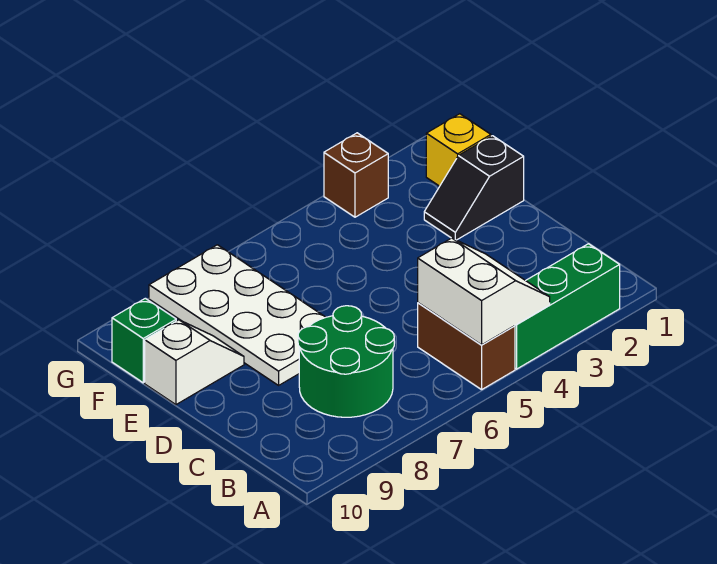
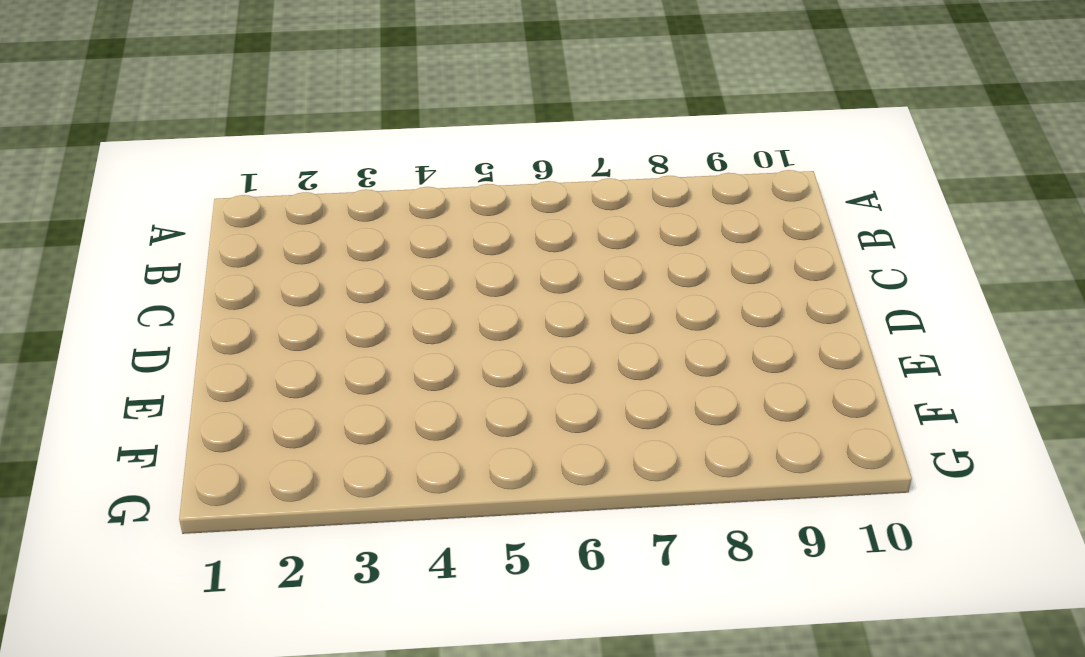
none -> green brick A2:A4 level 1
none -> brown brick A5:B5 level 1

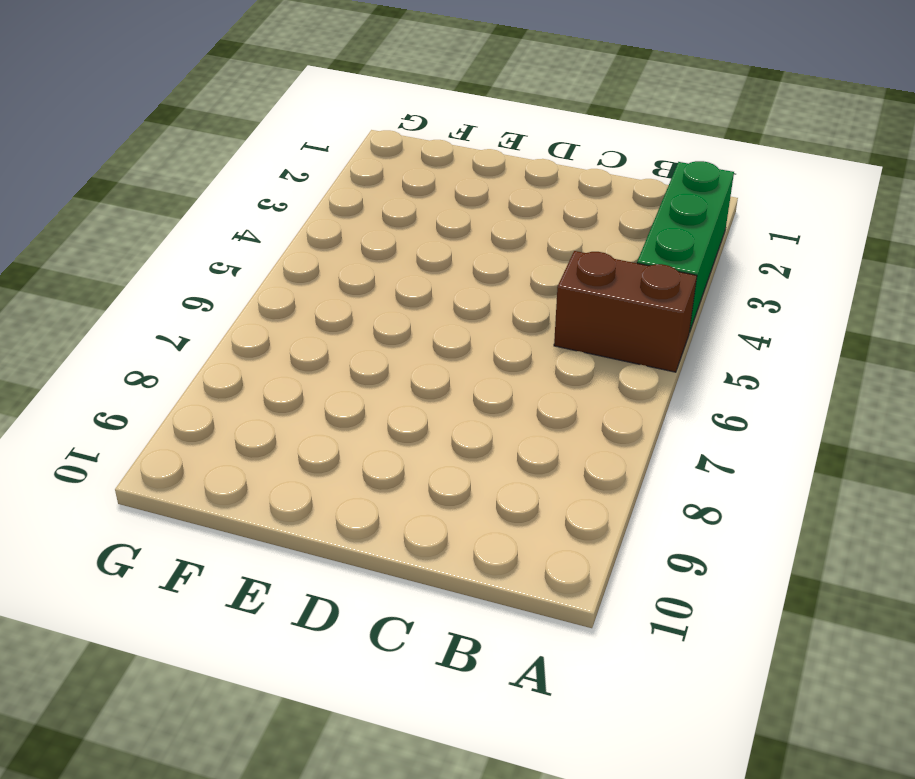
none -> green round brick B7:C8 level 1
none -> white plate D7:G8 level 1

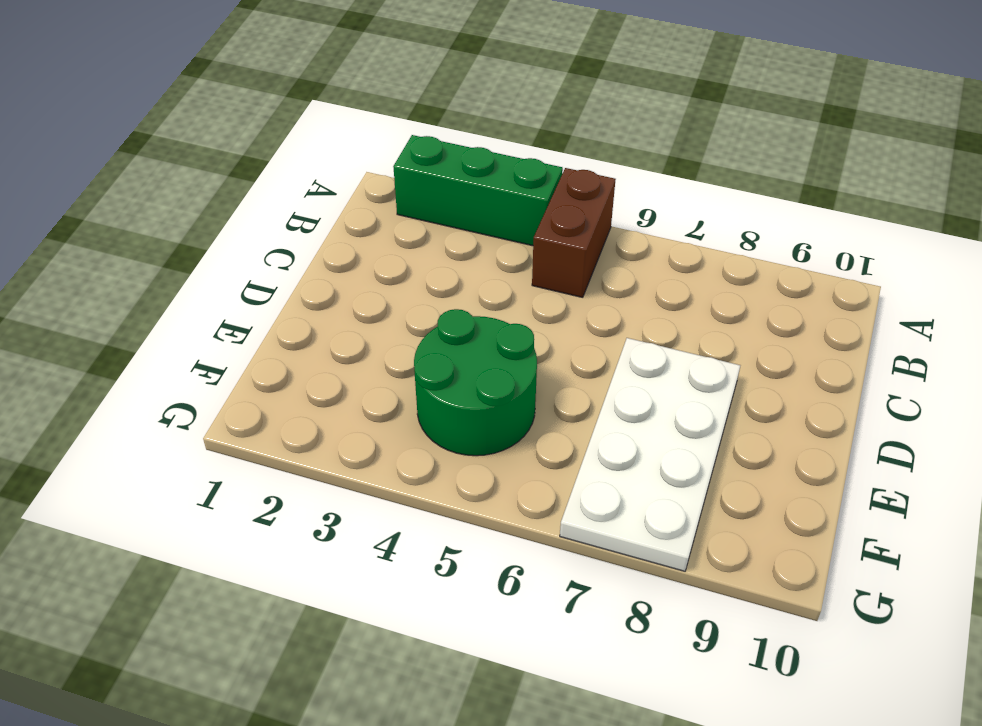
green round brick E4:F5 level 1 -> green round brick B7:C8 level 1
none -> black slope E1:E2 level 1 top 1
none -> white slope E9:E10 level 1 top 10

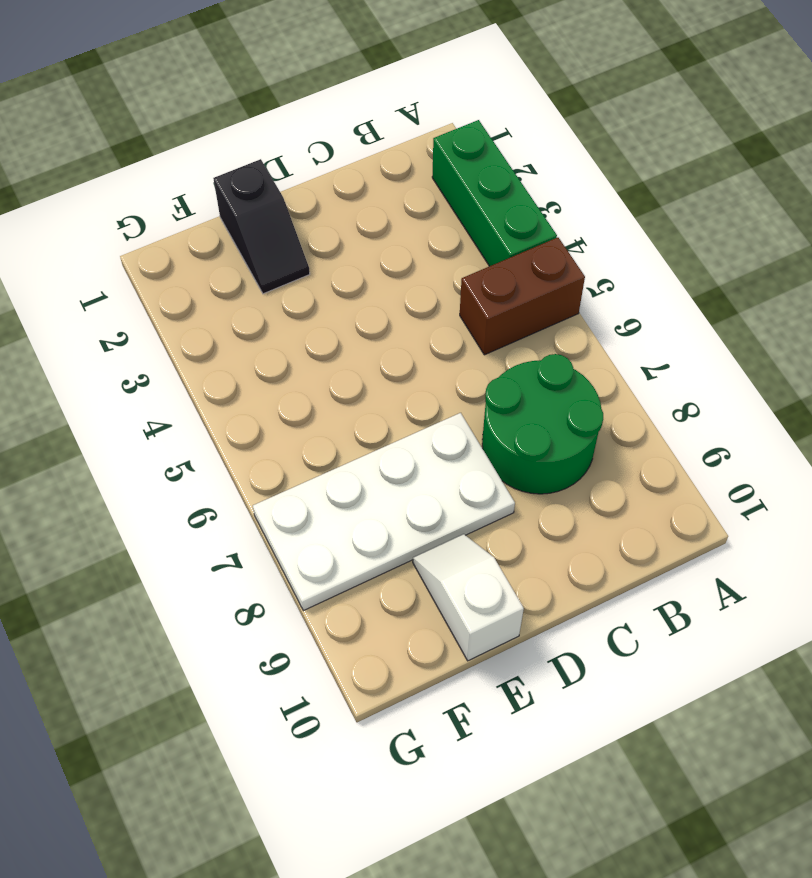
none -> yellow brick F1 level 1
none -> green brick F10 level 1

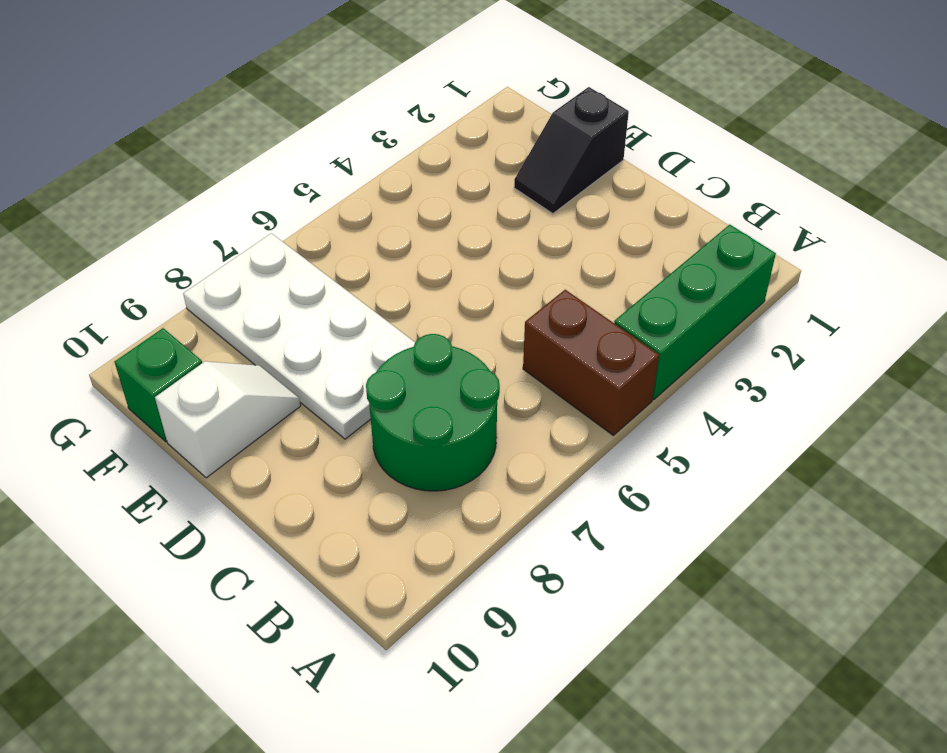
none -> yellow brick F1 level 1
none -> brown brick G3 level 1

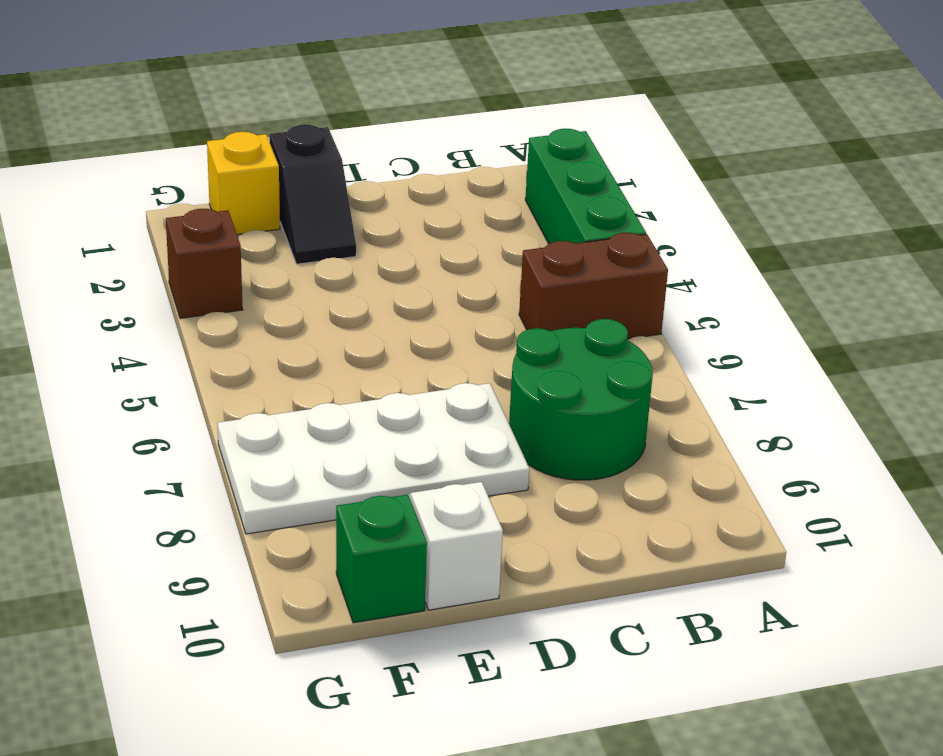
none -> white slope A4:B5 level 2 top 5

